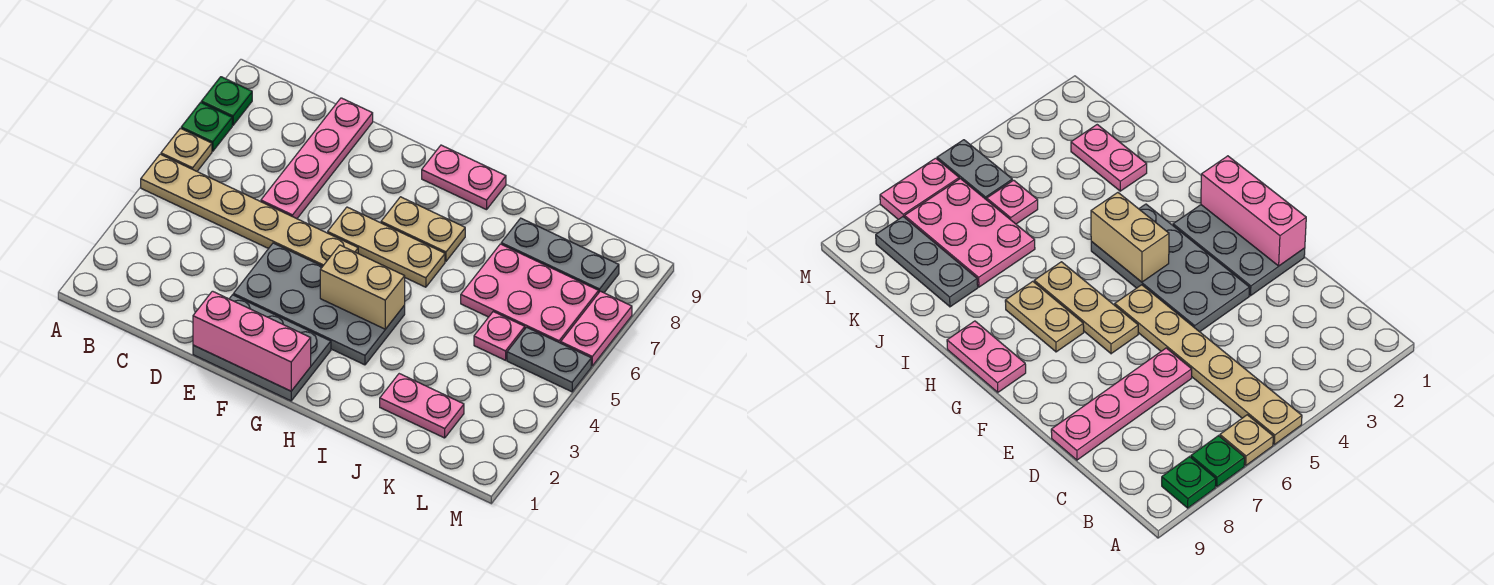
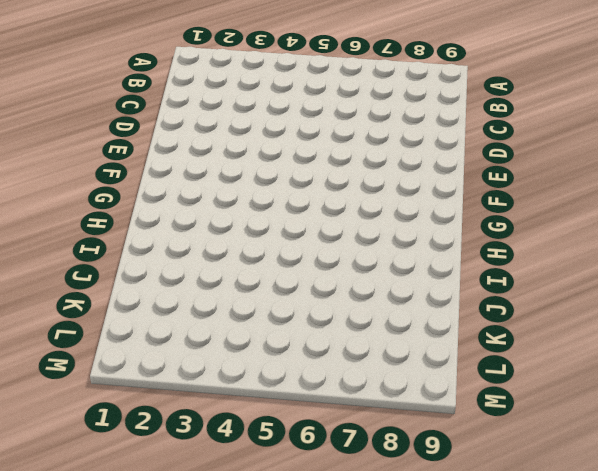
none -> tan plate A5:F5 level 1
none -> tan plate A6 level 1
none -> green plate A7 level 1

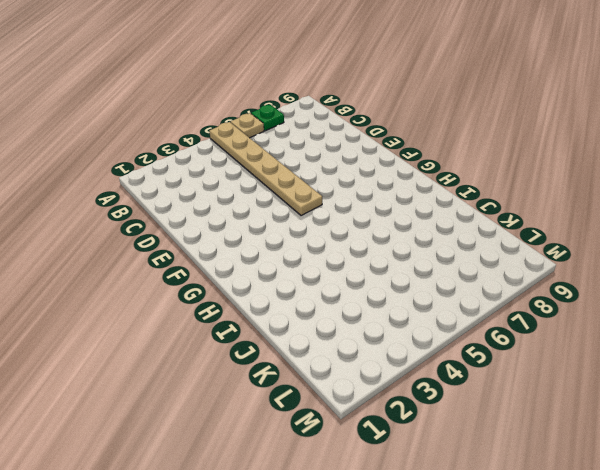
none -> green plate A8 level 1
none -> pink plate D6:D9 level 1
none -> grey plate E1:G2 level 1

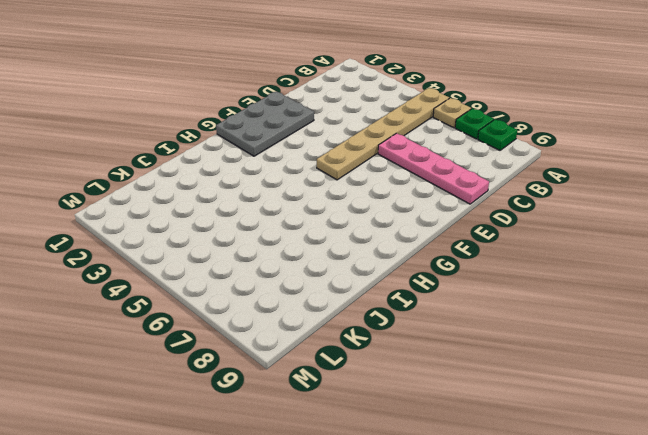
none -> grey plate E3:H4 level 1
none -> tan plate F6:H6 level 1
none -> tan plate G7:H7 level 1

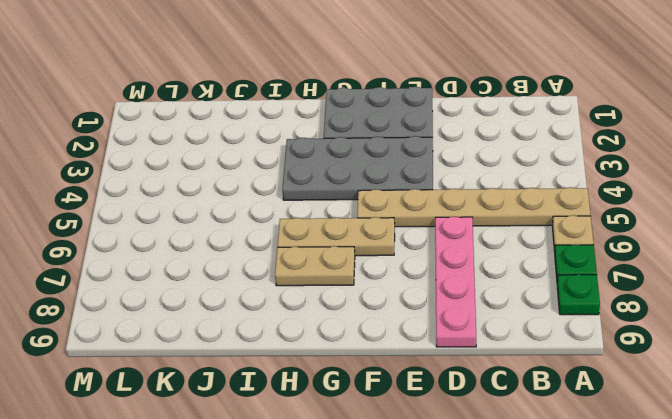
none -> pink plate G9:H9 level 1
none -> pink plate J2:K2 level 1
none -> pink plate J6:L7 level 1

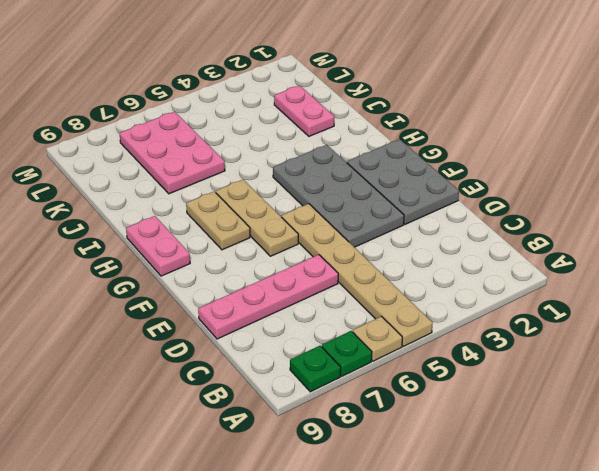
none -> grey plate J8:L8 level 1
none -> pink plate K5 level 1
none -> grey plate L5:M5 level 1

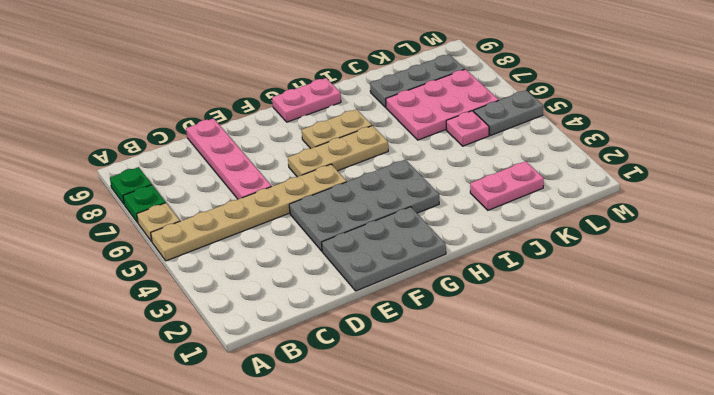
none -> pink plate M6:M7 level 1
none -> pink brick E1:G1 level 2
none -> tan brick G4:H4 level 2

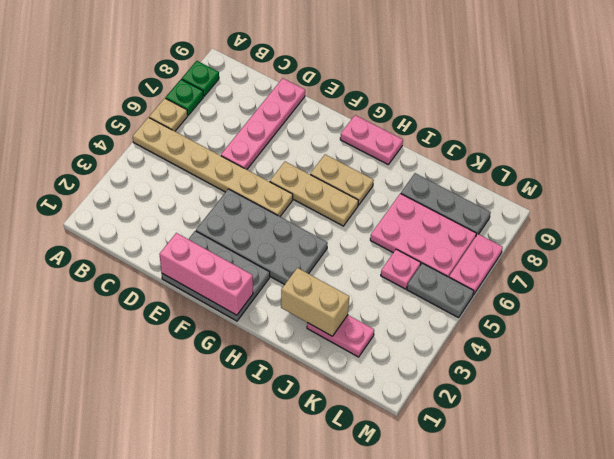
tan brick I2:J2 level 2 -> tan brick G4:H4 level 2

